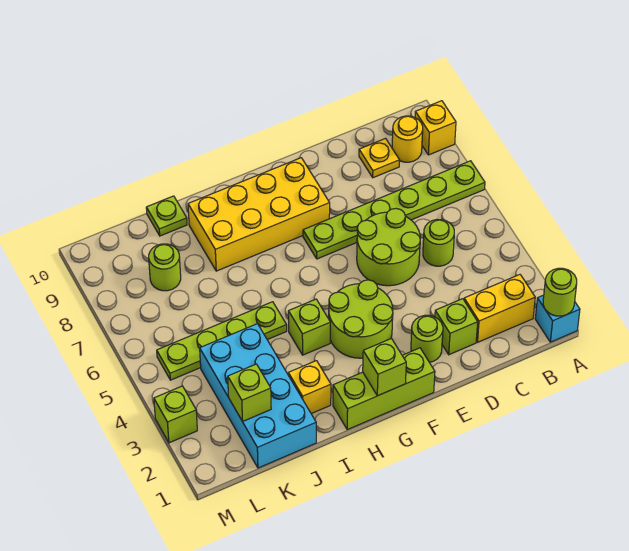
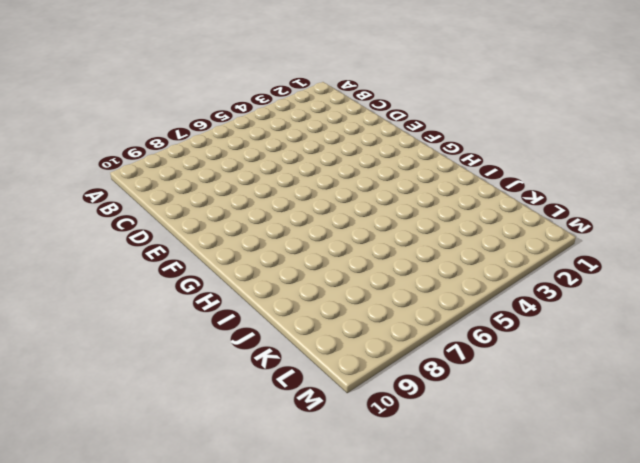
none -> cyan brick A1 level 1
none -> lime plate A7:F7 level 1
none -> yellow brick A9 level 1

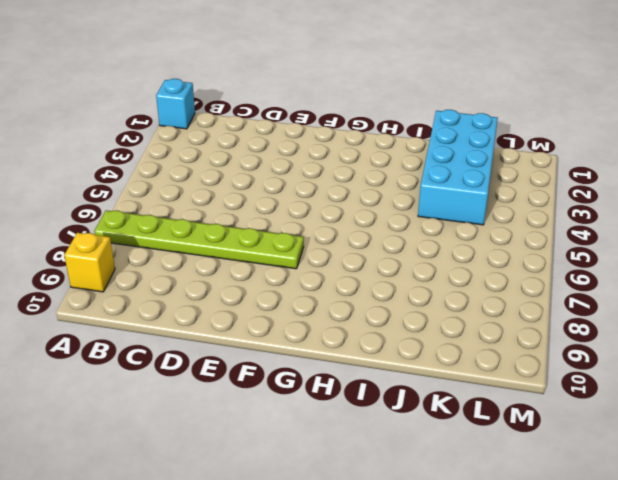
none -> yellow brick B2:C2 level 1
none -> yellow round brick B9 level 1
none -> lime round brick C5 level 1

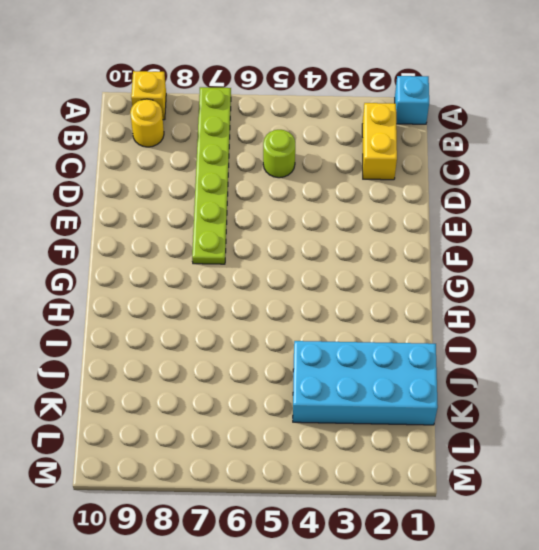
none -> yellow plate C9 level 1
none -> lime brick D2 level 1
none -> lime round brick D5:E6 level 1

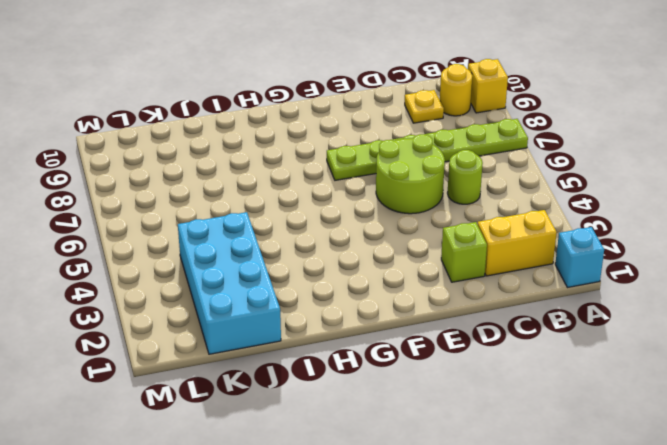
none -> lime round brick E2 level 1
none -> lime brick F1:H1 level 1
none -> lime round brick F3:G4 level 1

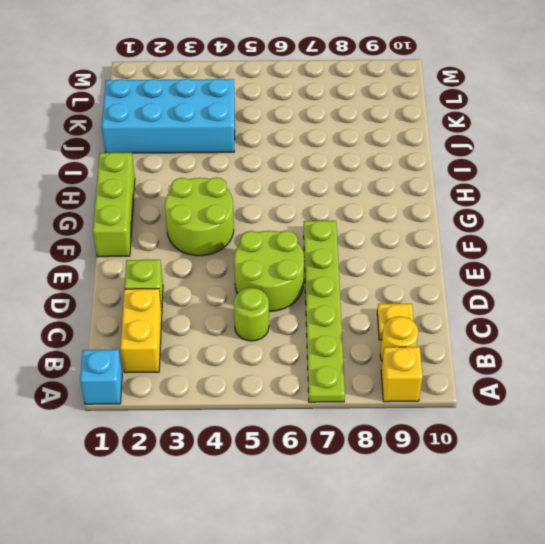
none -> lime round brick E2 level 1
none -> yellow brick F8:I9 level 1
none -> lime brick H4 level 1

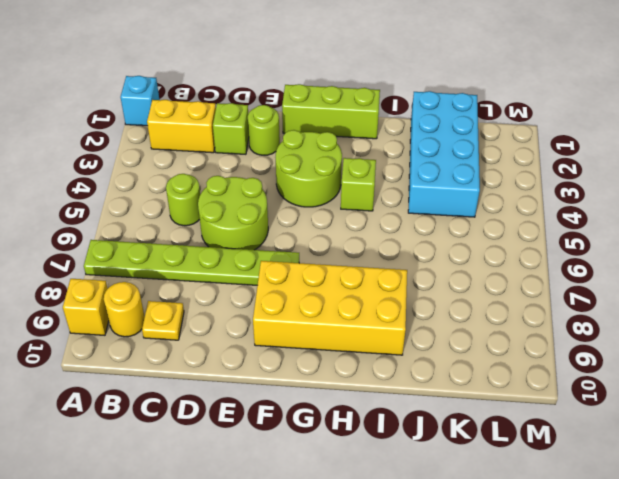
none -> yellow brick I2 level 1
none -> lime plate I5:L5 level 1
none -> lime plate J10 level 1

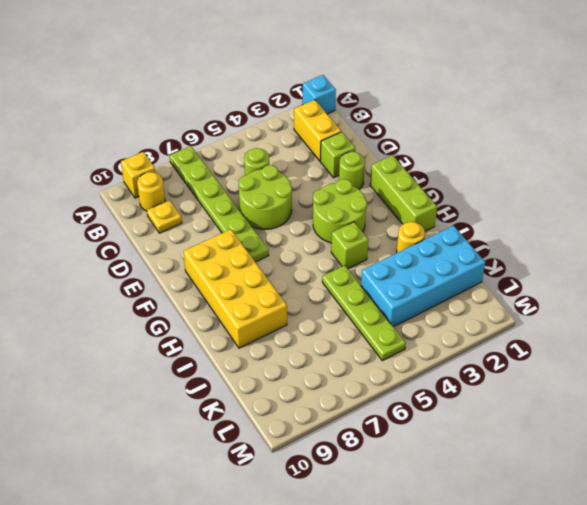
yellow round brick I2 level 1 -> yellow brick I2 level 1
none -> lime plate J10 level 1
none -> lime round brick K8 level 1
none -> lime brick M3 level 1

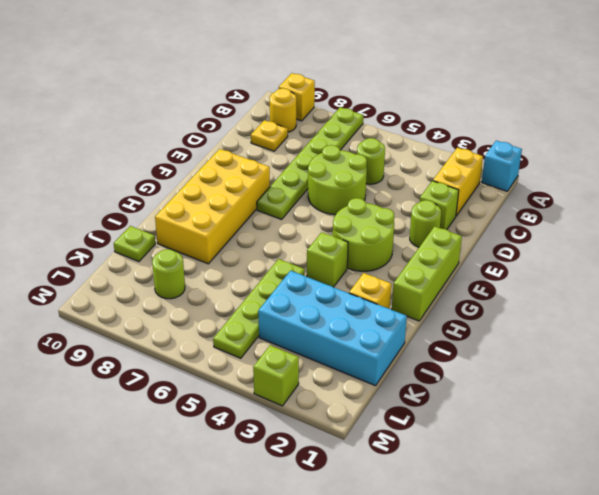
none -> lime round brick A1 level 2
none -> lime brick G1 level 2
none -> lime brick K2 level 2

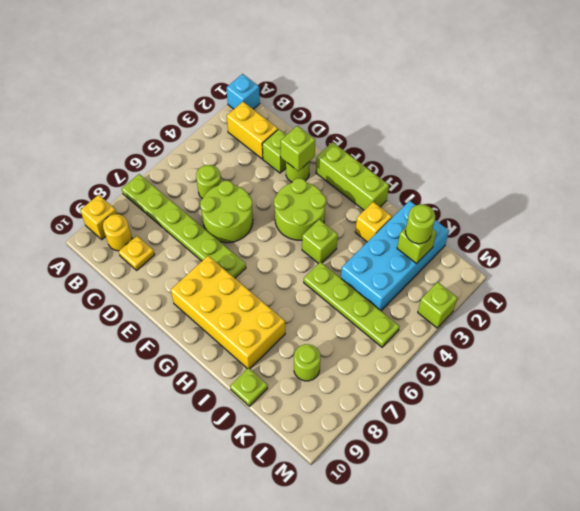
lime brick E2 level 2 -> lime brick G1 level 2
lime round brick K2 level 3 -> lime round brick A1 level 2

